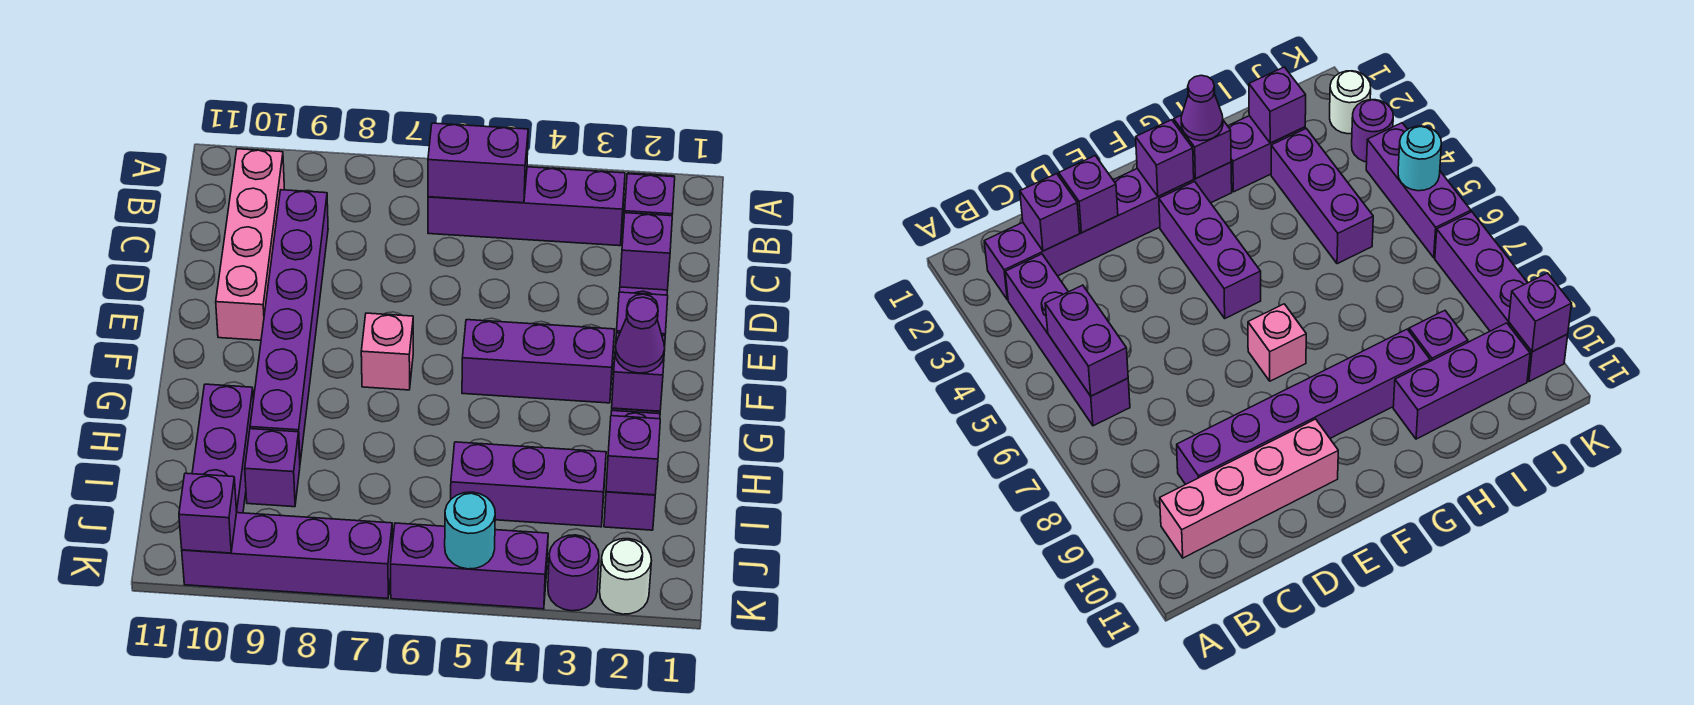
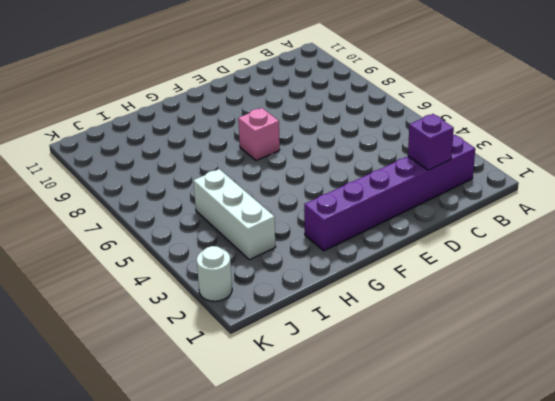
white brick I3:I5 level 1 -> purple brick I3:I5 level 1
none -> purple brick B3:B6 level 1
none -> pink brick B10:E10 level 1
none -> purple brick C9:H9 level 1

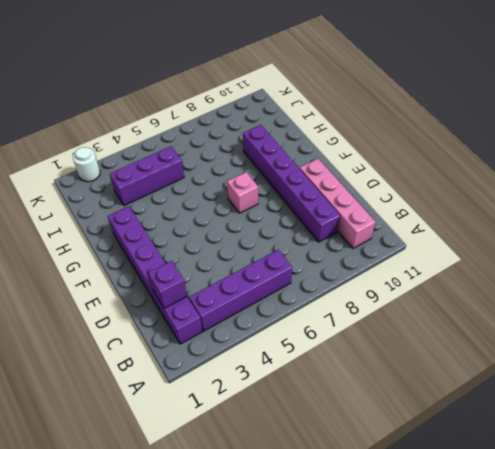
none -> purple brick F3:F5 level 1
none -> purple brick H2:I2 level 1
none -> purple brick H10:J10 level 1

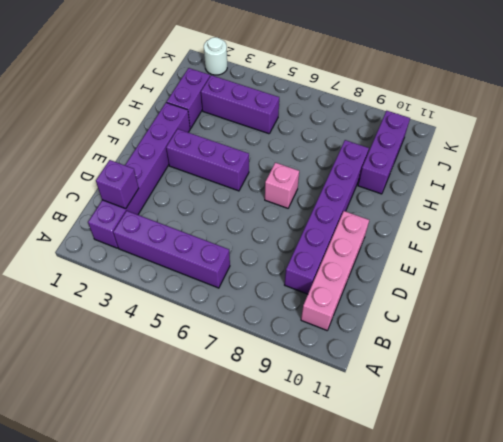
none -> purple brick I9 level 1
none -> purple round brick K3 level 1
none -> purple brick K4:K6 level 1

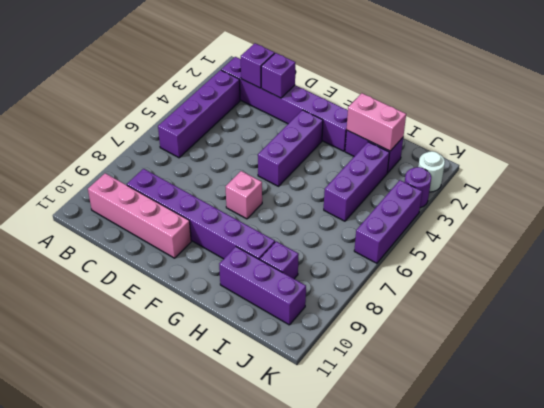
pink brick H2:I2 level 2 -> purple brick I2 level 2
none -> purple brick K7:K10 level 1
none -> purple brick B5:B6 level 2
none -> purple brick F2 level 2

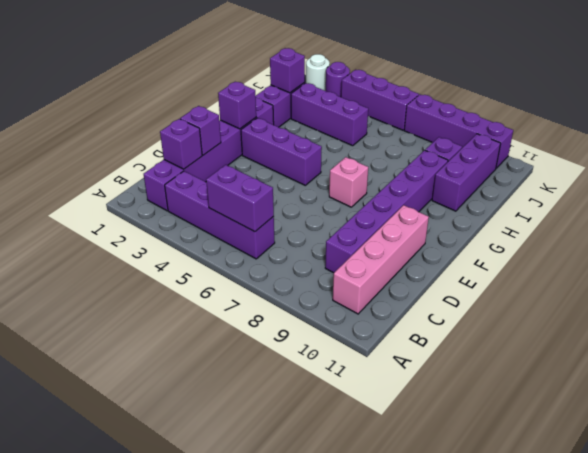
none -> purple brick G2 level 2
none -> cyan round brick K5 level 2
none -> purple brick K10 level 2

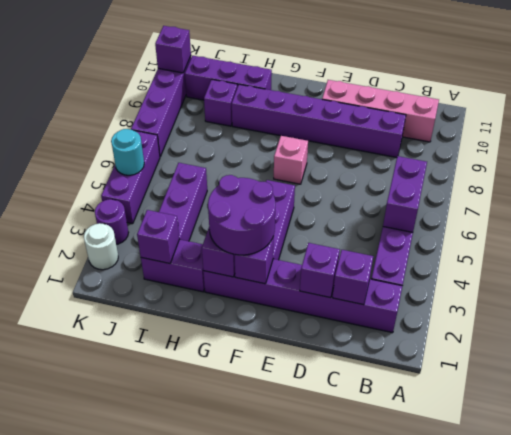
purple round brick F2:G3 level 3 -> purple cone G2 level 3

